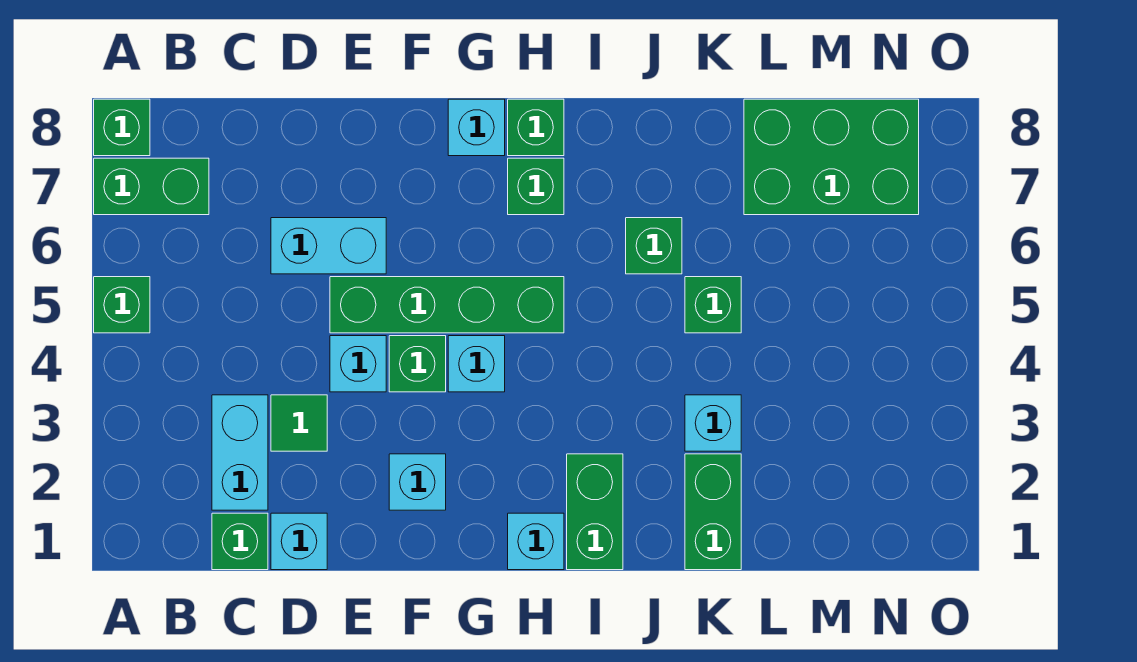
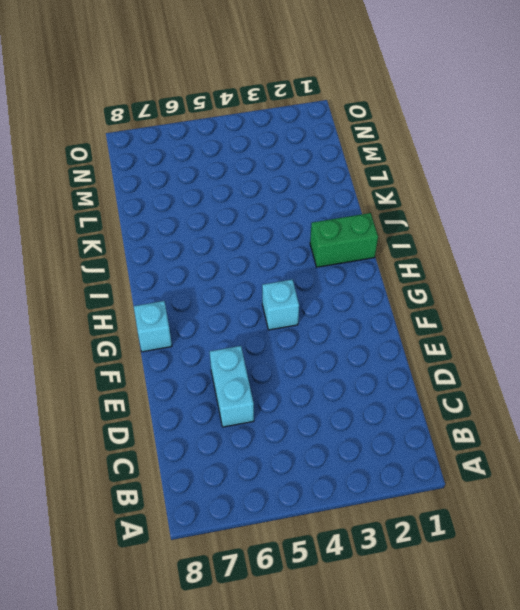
none -> green brick A5 level 1
none -> green brick A7:B7 level 1
none -> green brick A8 level 1

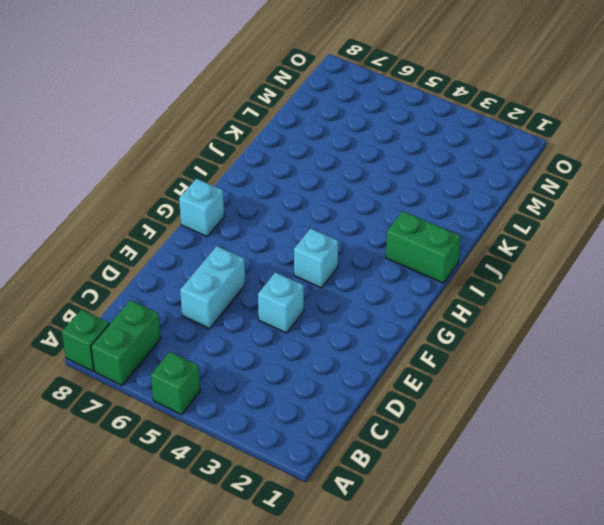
none -> green brick C1 level 1
none -> cyan brick C2:C3 level 1
none -> cyan brick D1 level 1

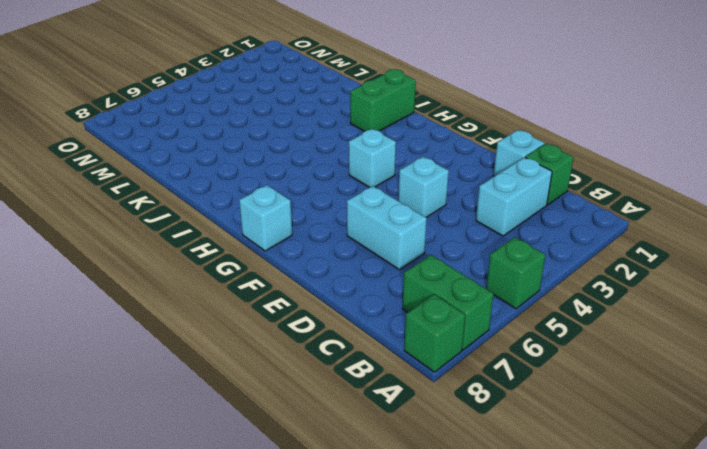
none -> green tile D3 level 1
none -> green brick E5:H5 level 1
none -> cyan brick F2 level 1

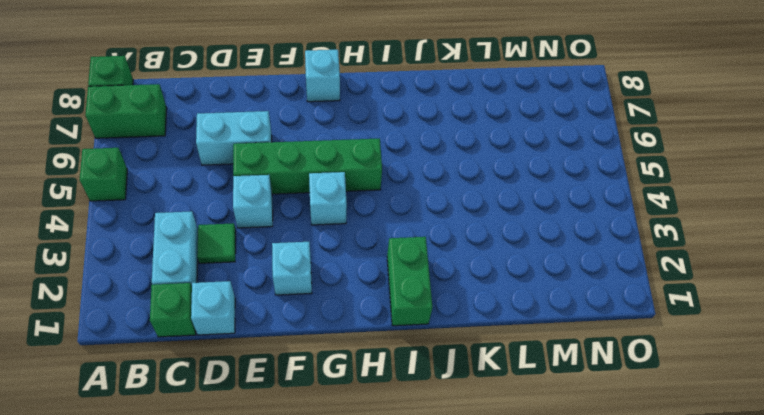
none -> green brick F4 level 1
none -> cyan brick H1 level 1
none -> green brick H7 level 1

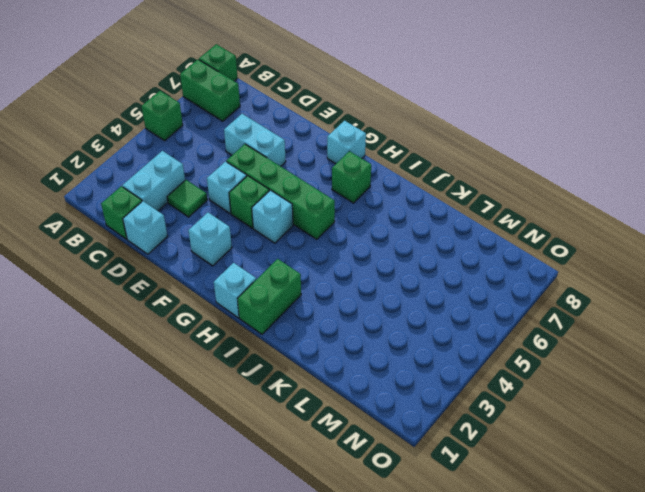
none -> green brick H8 level 1
none -> green brick J6 level 1
none -> green brick K1:K2 level 1

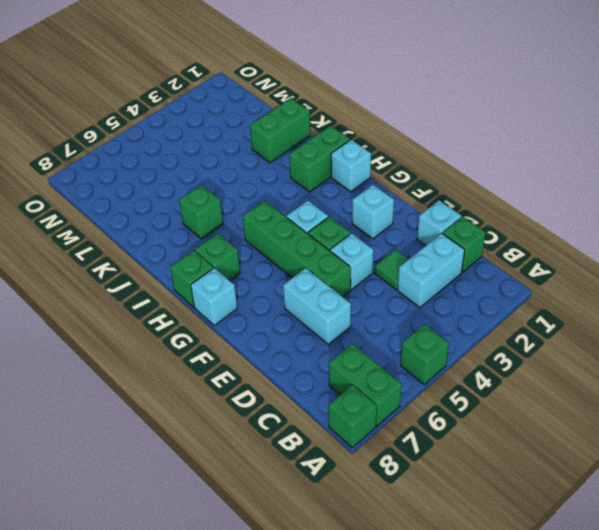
none -> cyan brick K3 level 1
none -> green brick K5 level 1
none -> green brick L7:N8 level 1

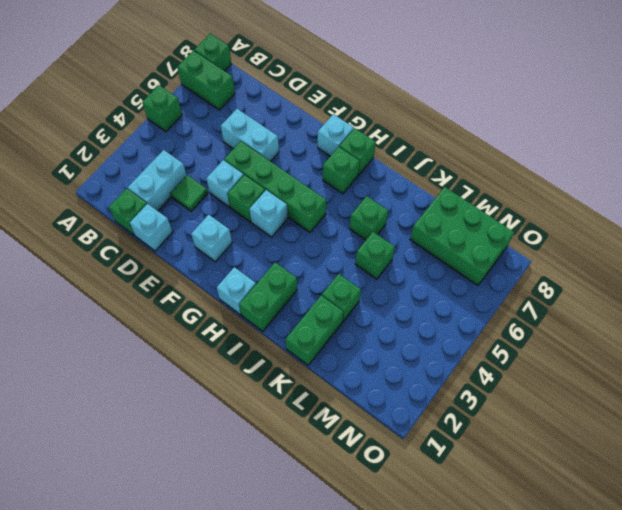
green brick K3 level 1 -> cyan brick K3 level 1

